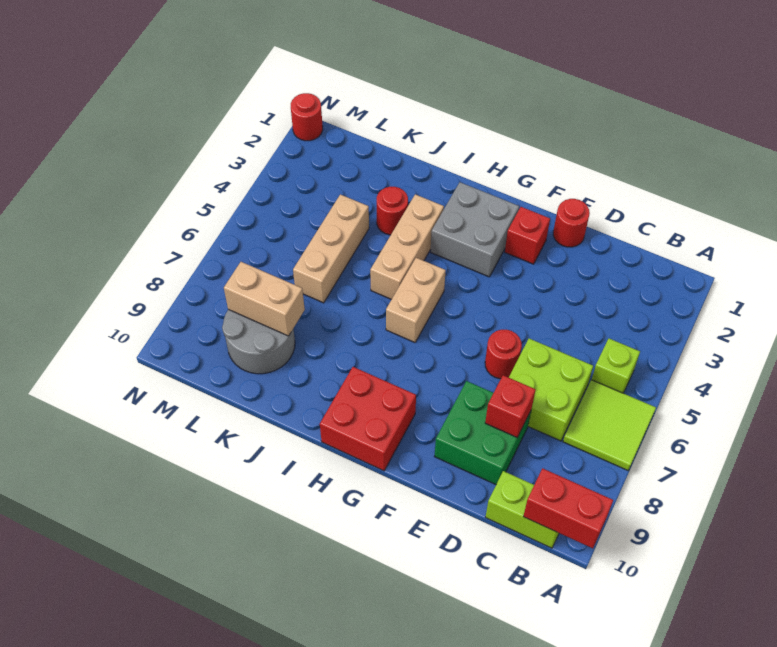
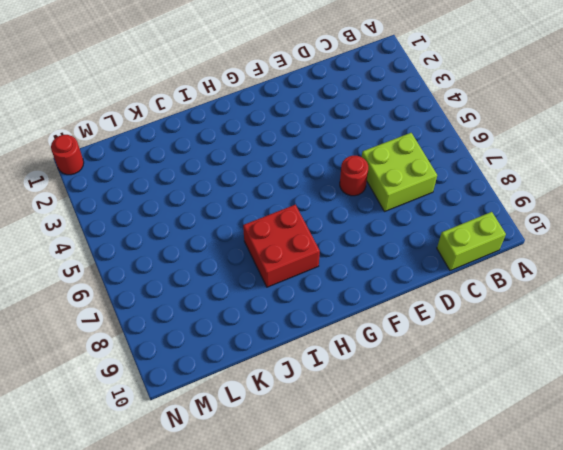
red brick H7:I8 level 1 -> red brick G9:H10 level 1
none -> lime tile A6:B7 level 1
none -> lime brick B5 level 1
none -> green brick D8:E9 level 1

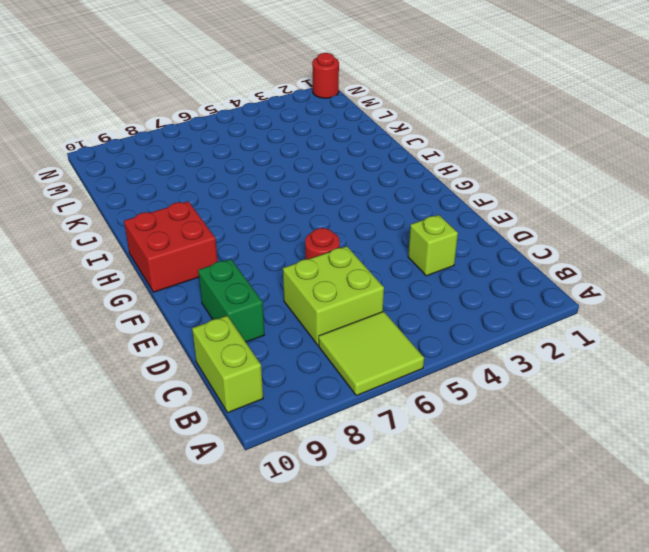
lime brick D3 level 1 -> lime brick B5 level 1
green brick D9:E9 level 1 -> green brick D8:E9 level 1
none -> red round brick E1 level 1
none -> red brick F2 level 1
none -> grey brick G2:H3 level 1

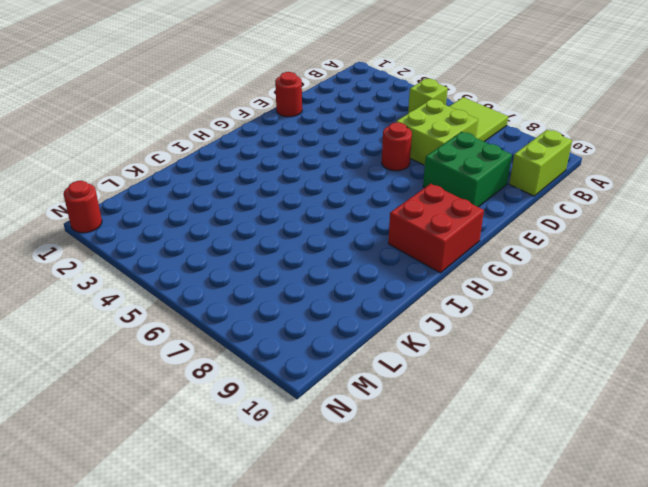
none -> red brick F2 level 1
none -> grey brick G2:H3 level 1
none -> tan brick H5:H6 level 1

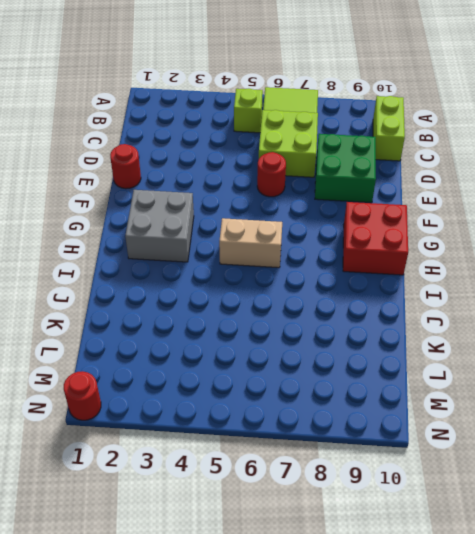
none -> red brick F2 level 1
none -> tan brick I3:I5 level 1
none -> red round brick J3 level 1

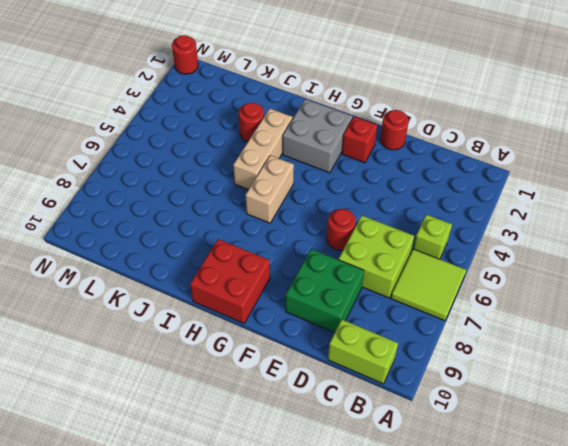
none -> tan brick K4:K6 level 1
none -> grey round brick K8:L9 level 1
none -> red brick A10:B10 level 2

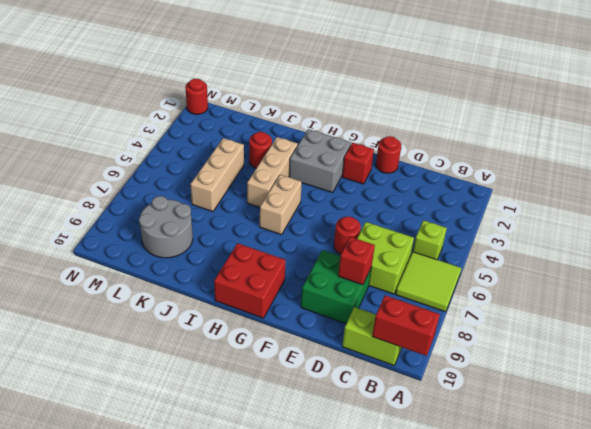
none -> tan brick K8:L8 level 2

